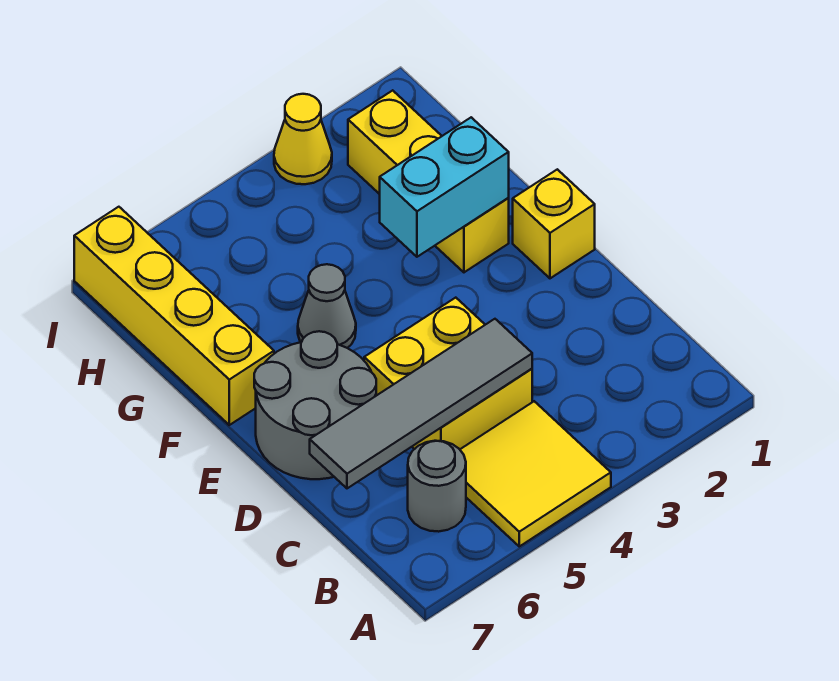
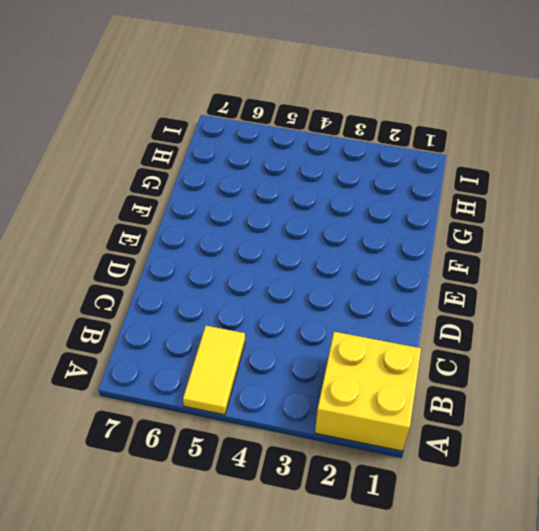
yellow brick A1:B2 level 1 -> yellow brick C4:D5 level 1
yellow tile A5:B5 level 1 -> yellow tile A4:B5 level 1
none -> grey round brick B6 level 1
none -> grey round brick D6:E7 level 1

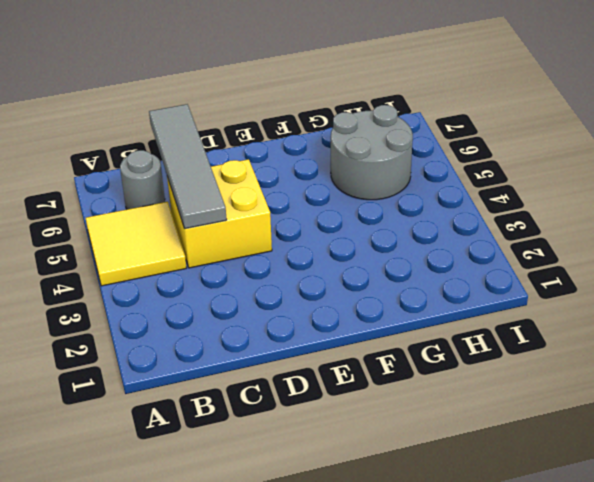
grey round brick G5:H6 level 1 -> grey round brick D6:E7 level 1
none -> yellow brick E1 level 1
none -> yellow brick F2:H2 level 1

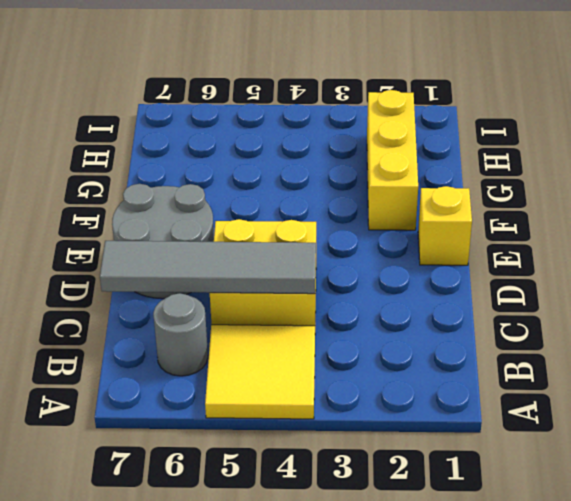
none -> grey cone F5 level 1
none -> yellow brick F7:I7 level 1

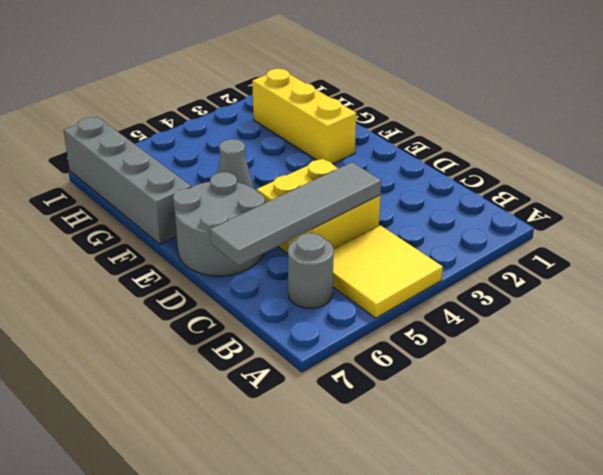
grey brick F7:I7 level 1 -> yellow brick F7:I7 level 1
none -> yellow brick E1 level 1
none -> yellow cone I3 level 1

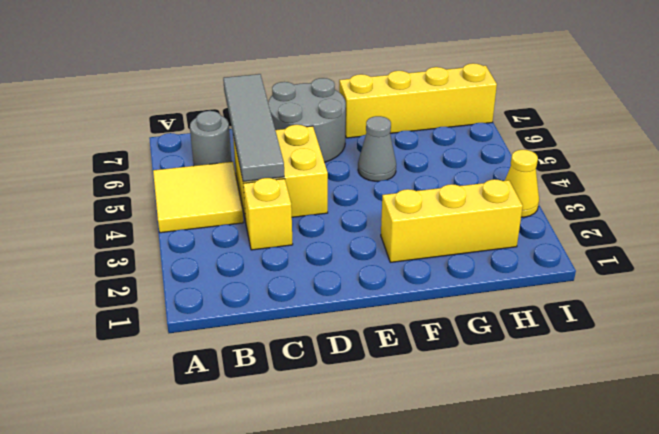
yellow brick C3 level 1 -> yellow brick E1 level 1
none -> cyan brick F2:F3 level 2

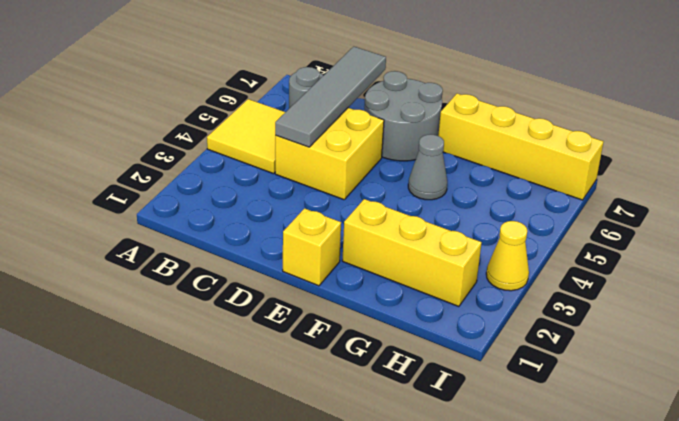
none -> cyan brick F2:F3 level 2

